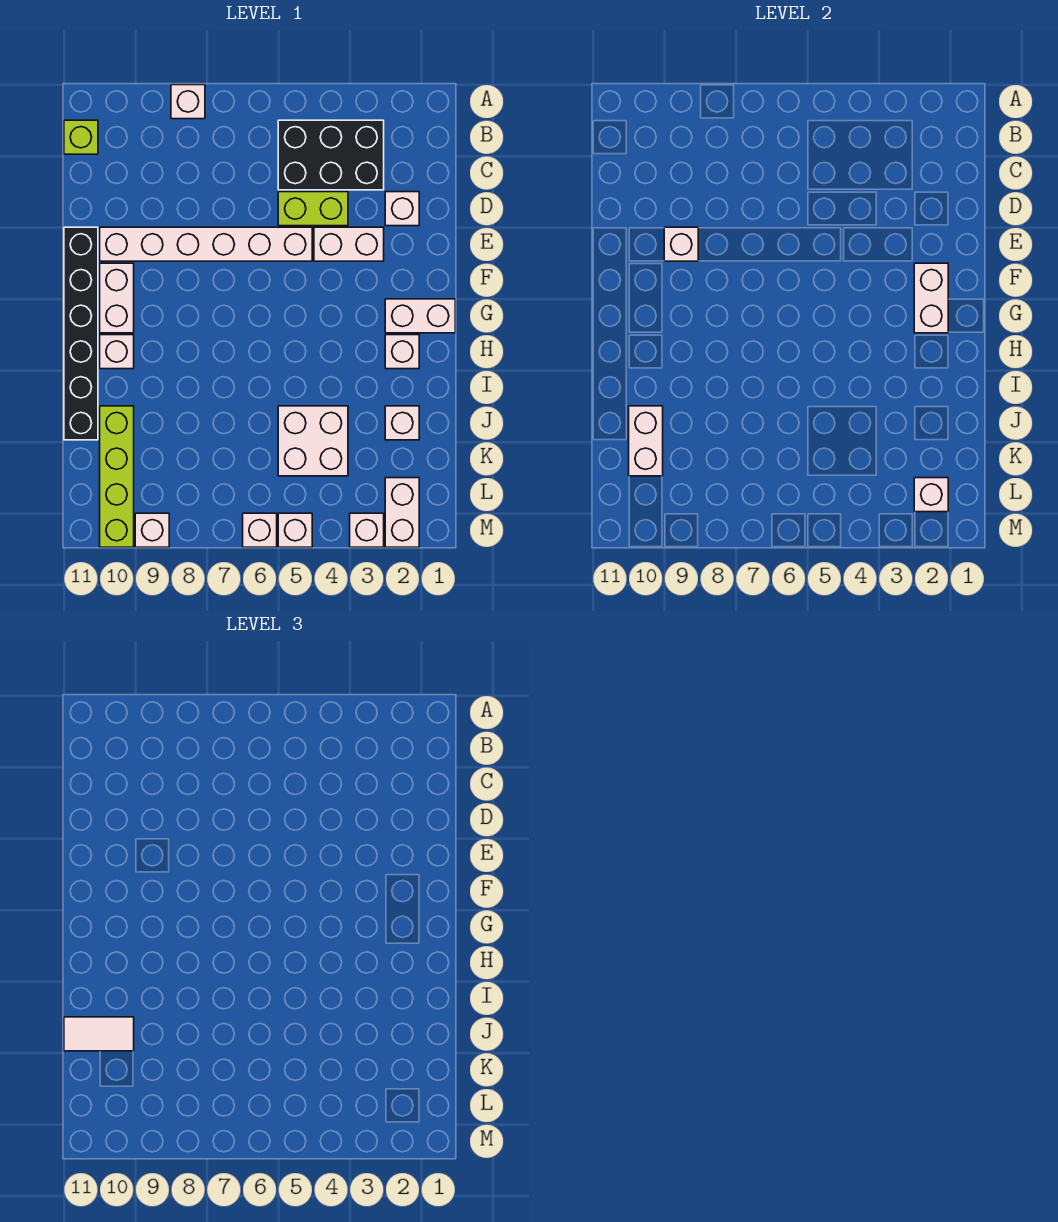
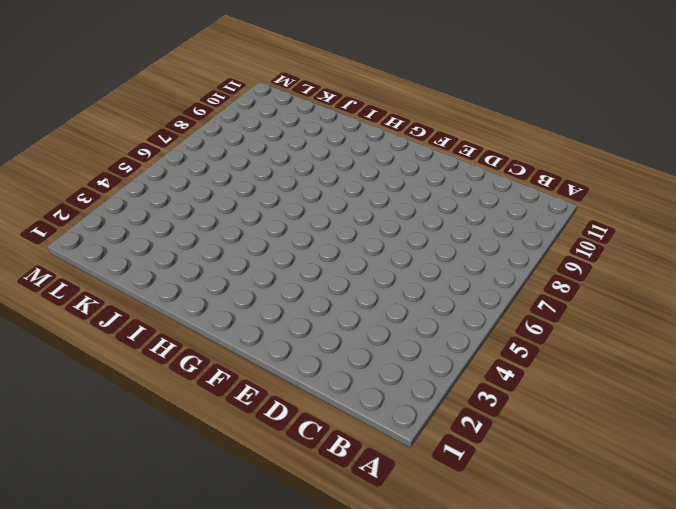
none -> white brick A8 level 1
none -> black brick B3:C5 level 1
none -> lime brick B11 level 1

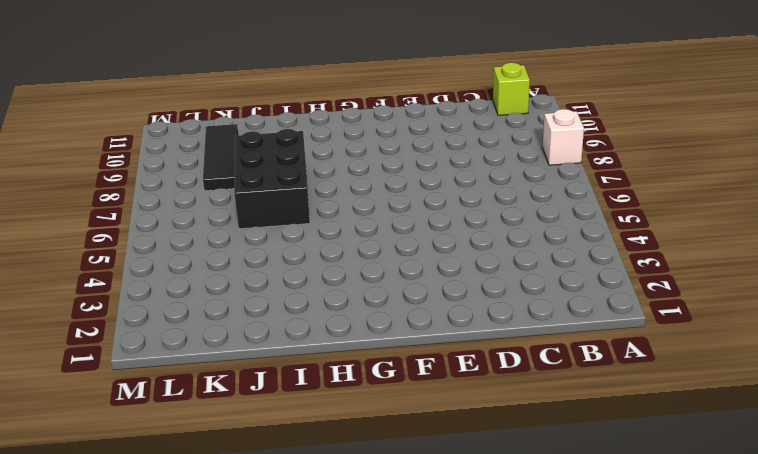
black brick I6:J8 level 1 -> black brick B3:C5 level 1
black tile K8:K10 level 1 -> lime brick J10:M10 level 1
none -> white brick D2 level 1
none -> lime brick D4:D5 level 1
none -> white brick E3:E4 level 1

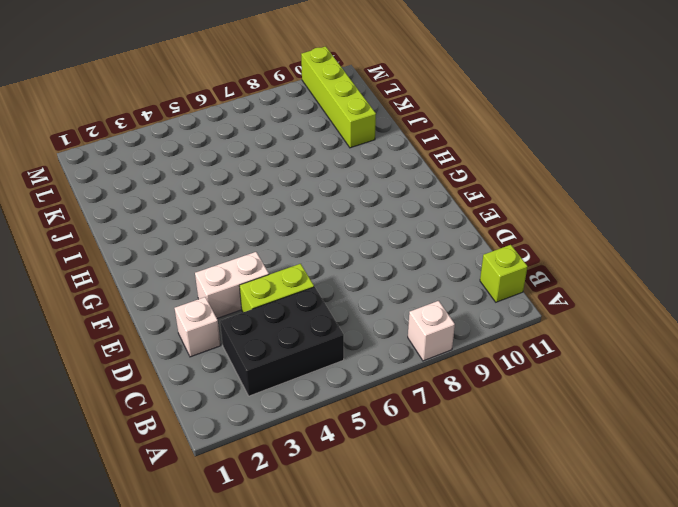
none -> white brick E5:E10 level 1
none -> black brick E11:J11 level 1
none -> white brick F10:G10 level 1

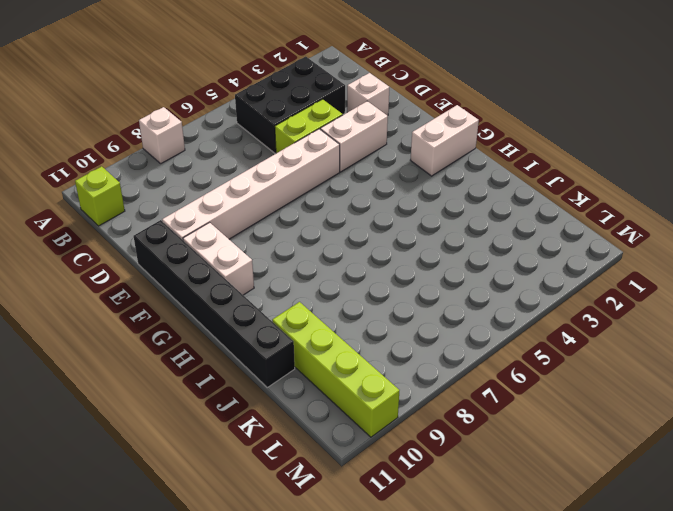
none -> white brick H2 level 1
none -> white brick H10 level 1
none -> white brick J2 level 1

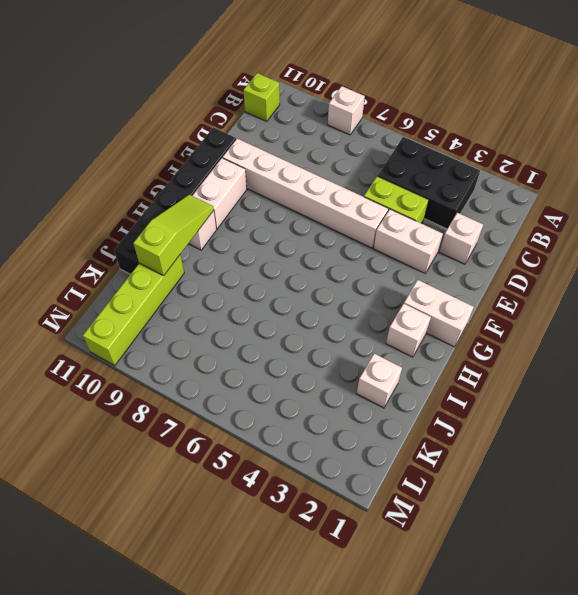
lime slope H10:J10 level 2 top J -> white brick J10:K10 level 2
none -> white brick J4:K5 level 1
none -> white brick L2:M2 level 1
none -> white brick M3 level 1

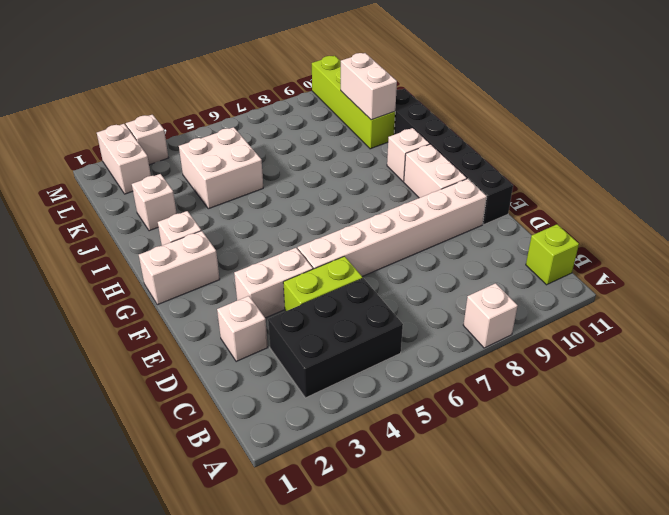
none -> white brick M5 level 1
none -> white brick M6 level 1
none -> white brick M9 level 1

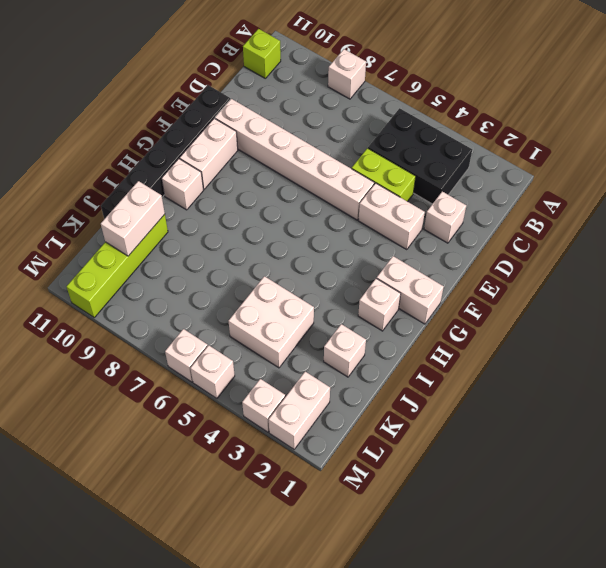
none -> white brick M9 level 1
none -> white brick E9 level 2
none -> white brick F2:G2 level 2

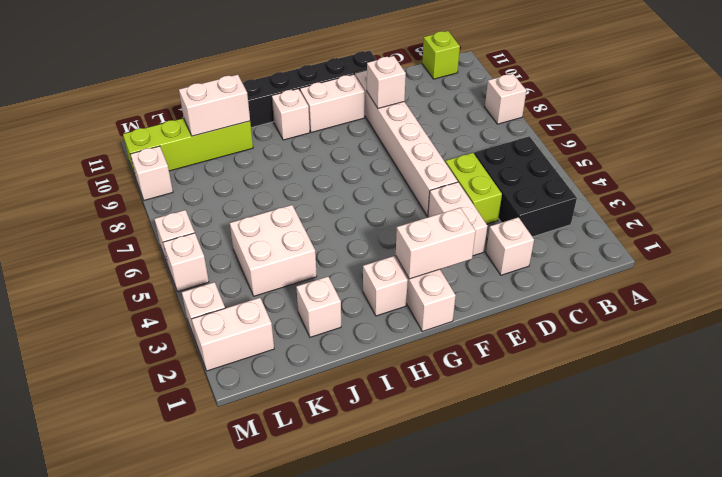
none -> white brick L2 level 2
none -> white tile J10:J11 level 3

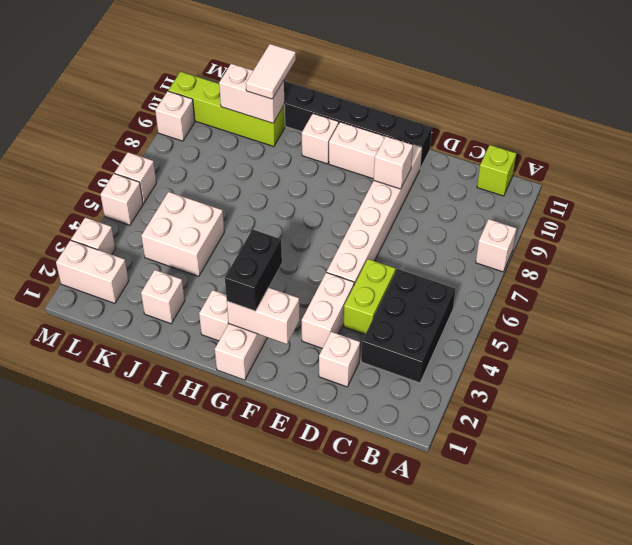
black brick G2:G3 level 3 -> none
none -> white brick L2 level 2

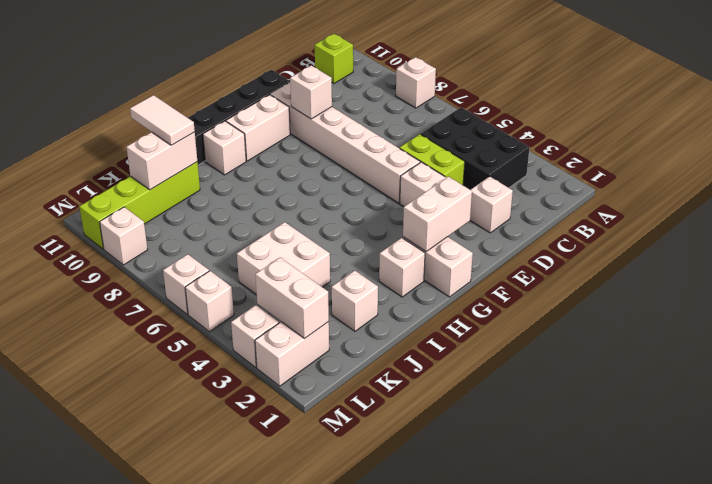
white brick L2:L3 level 2 -> white brick L2 level 2

